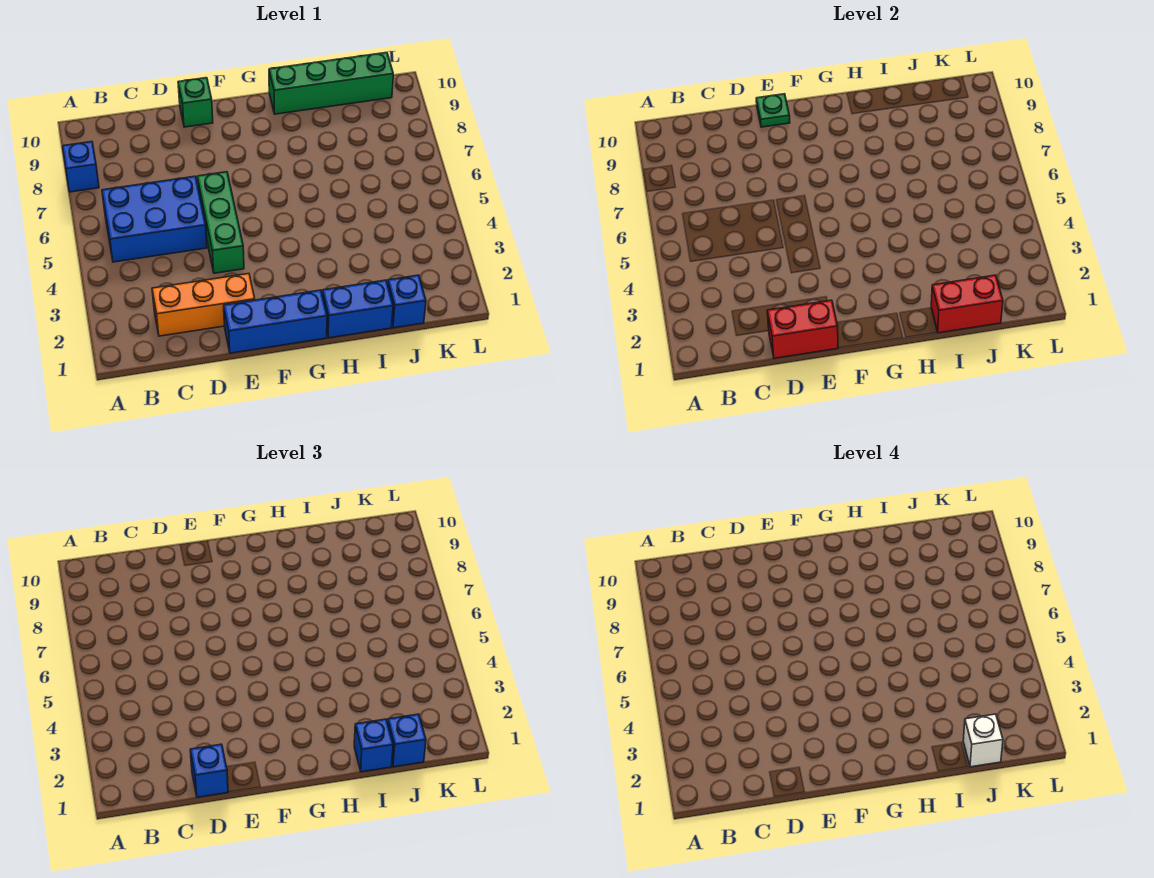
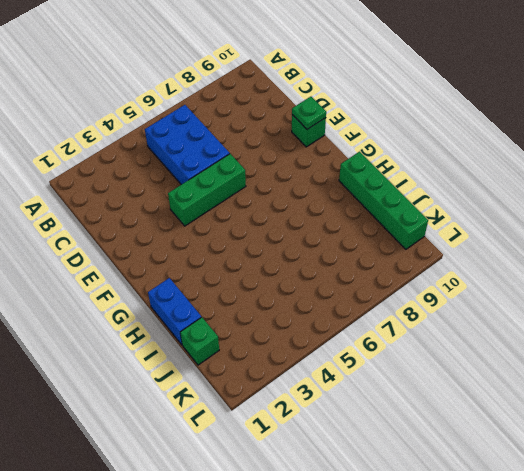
green brick J1 level 1 -> blue brick J1 level 1
none -> blue brick A8 level 1
none -> orange brick C2:E2 level 1
none -> blue brick E1:G1 level 1

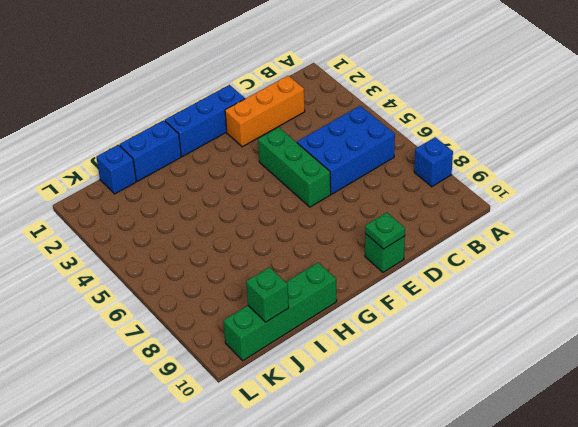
green brick J10 level 2 -> none
none -> red brick D1:E1 level 2
none -> red brick I1:J1 level 2
none -> blue brick D1 level 3

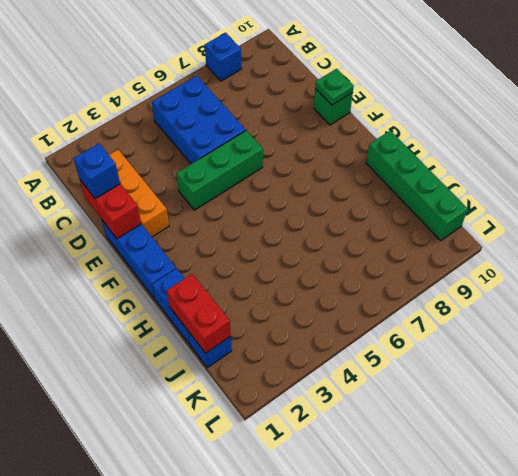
none -> blue brick I1 level 3
none -> blue brick J1 level 3
none -> white brick J1 level 4

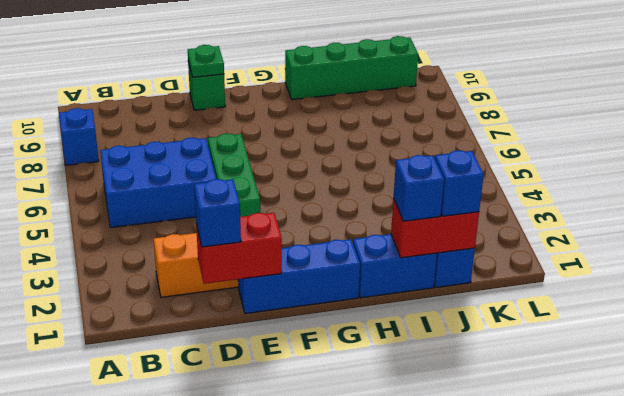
none -> white brick J1 level 4

